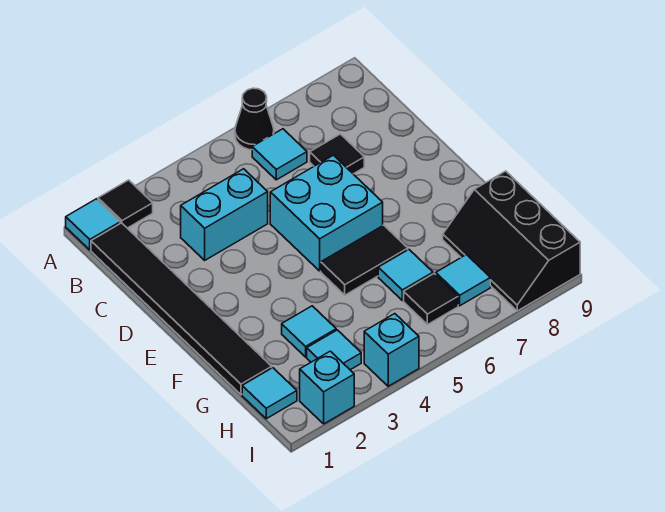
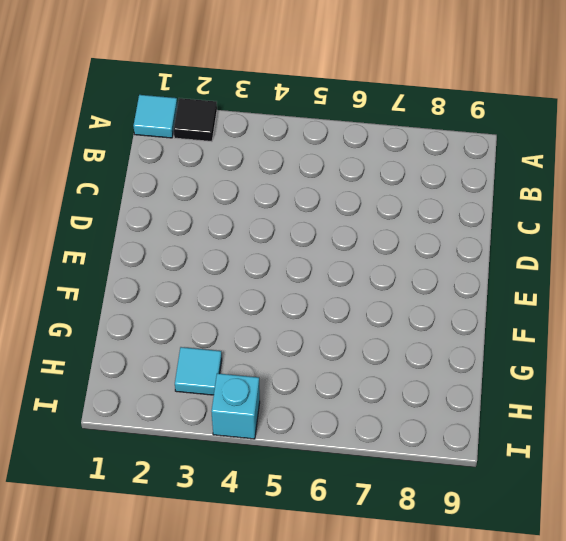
none -> black cone A6 level 1
none -> black tile B1:G1 level 1
none -> cyan tile B6 level 1

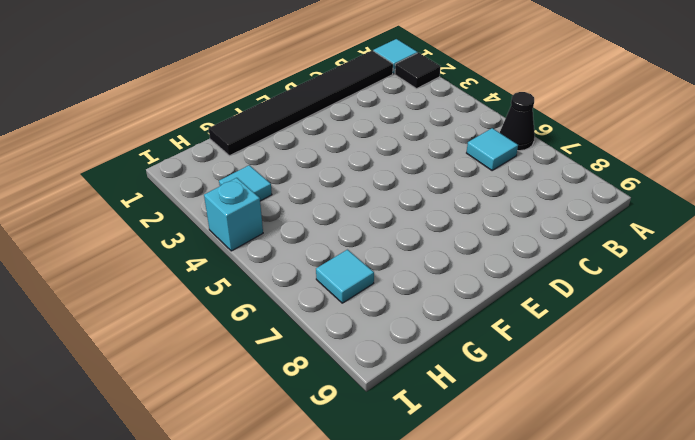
none -> cyan brick C3:C4 level 1
none -> black tile C7 level 1
none -> cyan brick D5:E6 level 1

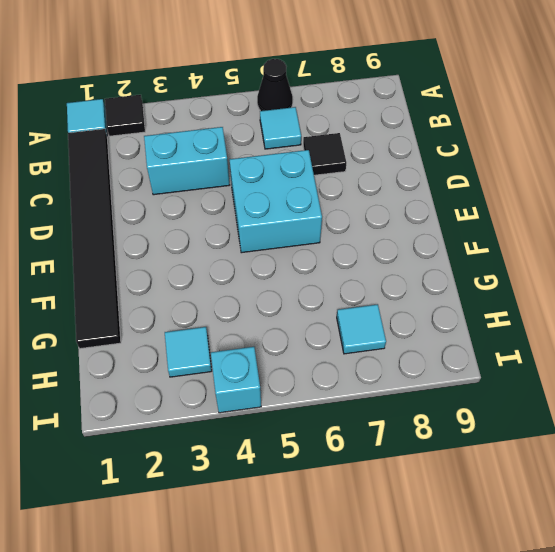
none -> black tile F5:F6 level 1
none -> cyan tile G3 level 1
none -> cyan tile G6 level 1

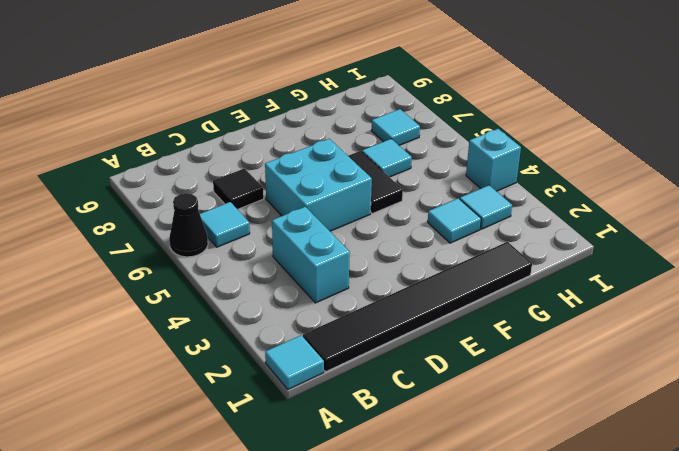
none -> black tile A2 level 1
none -> black slope G8:I9 level 1 top 9
none -> cyan tile H1 level 1

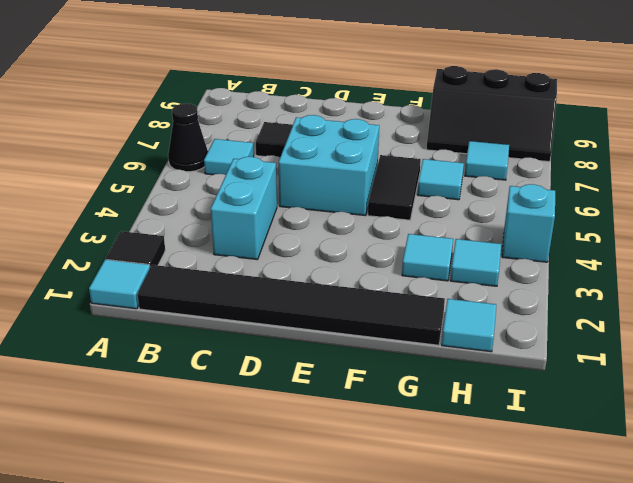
none -> black tile H6 level 1
none -> cyan brick I2 level 1

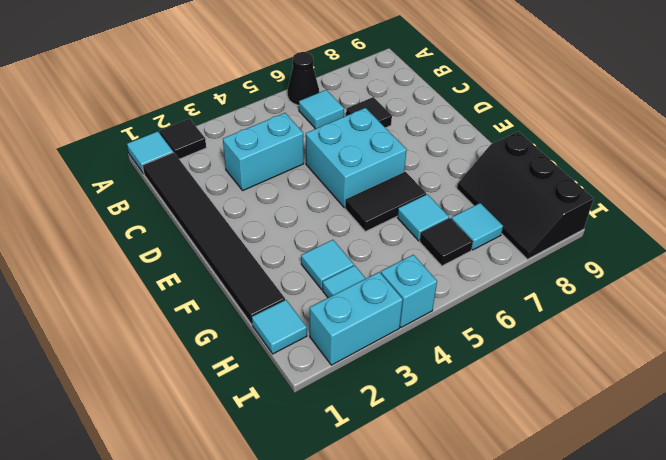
cyan brick I2:I3 level 1 -> cyan brick I2 level 1

